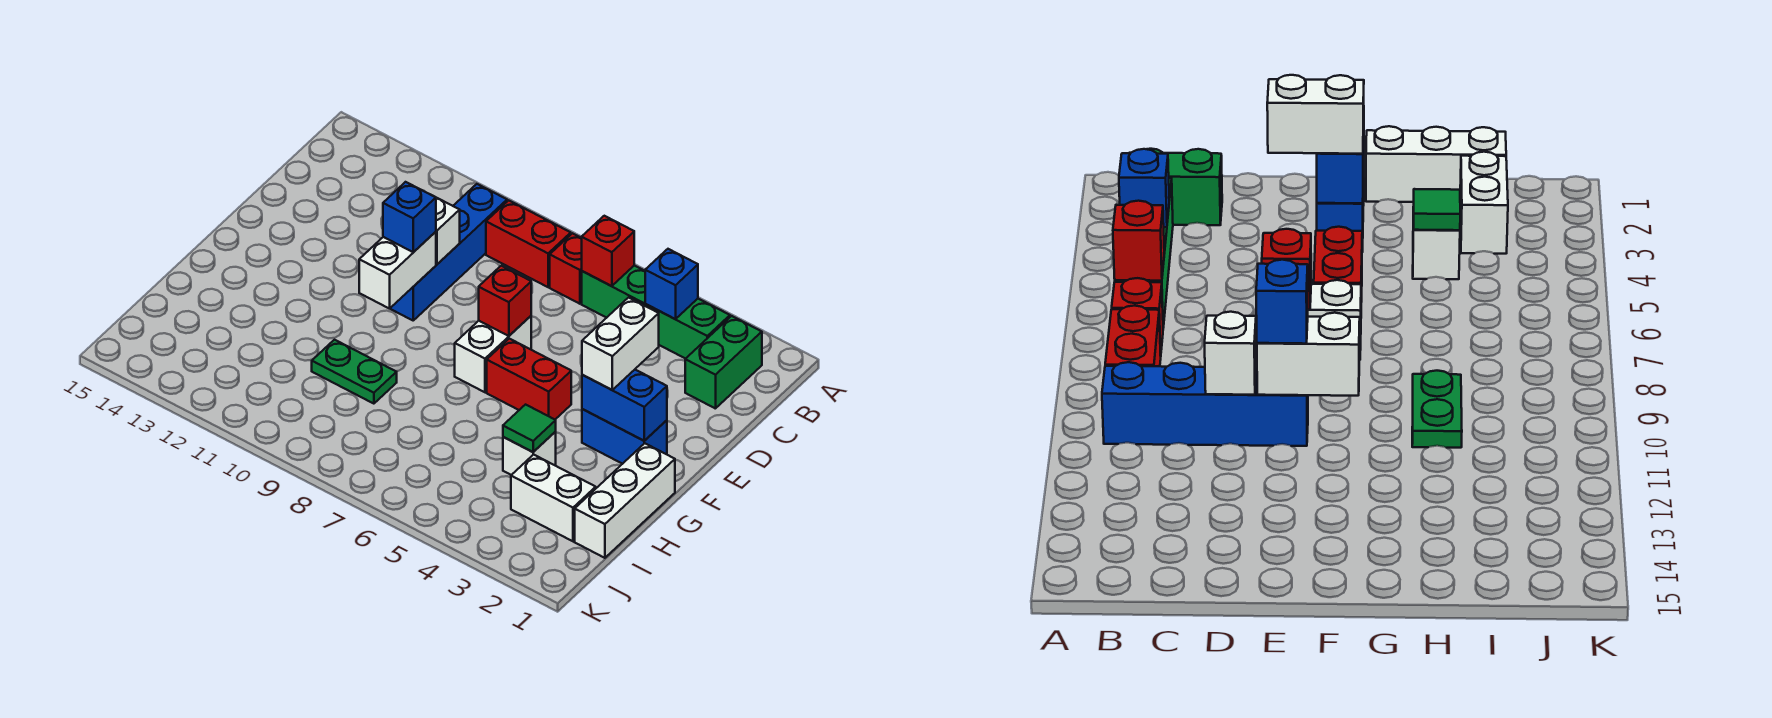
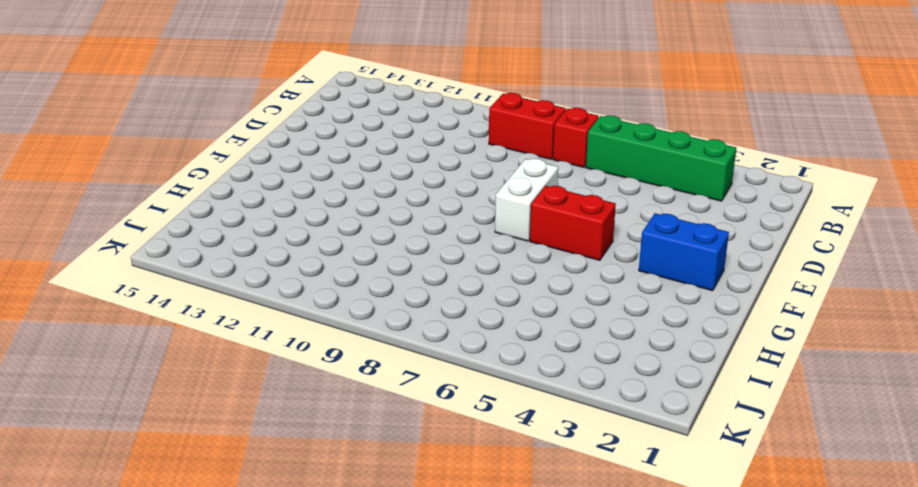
none -> green brick B2:C2 level 1
none -> blue brick B10:E10 level 1
none -> white brick G1:I1 level 1

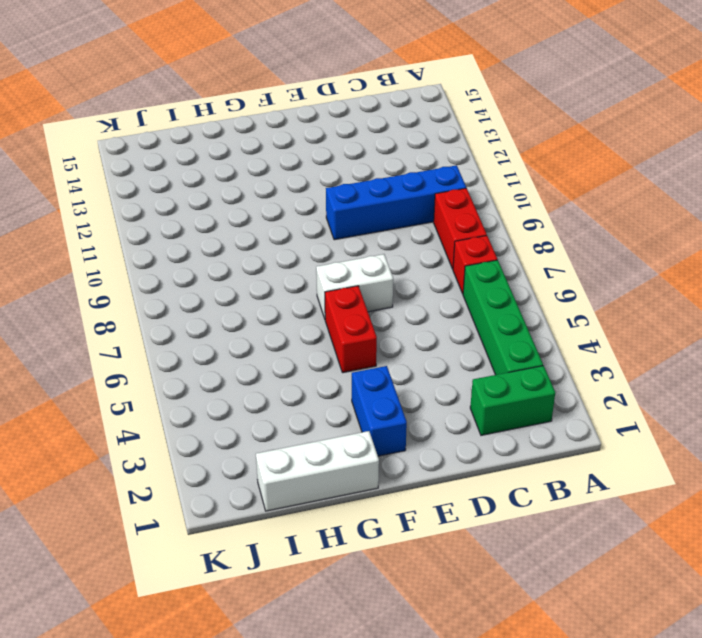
none -> white brick H4 level 1
none -> green plate H9:H10 level 1
none -> white brick I2:I3 level 1

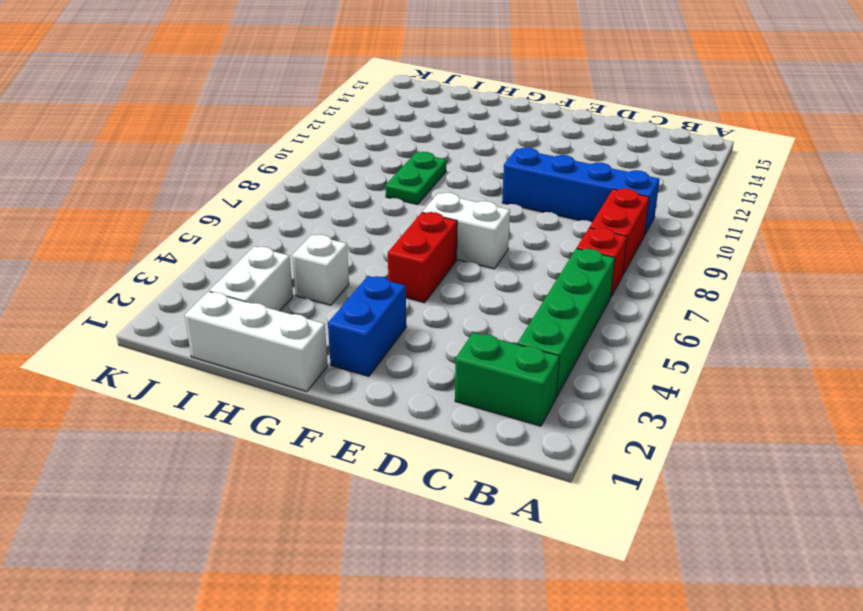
none -> blue brick B4 level 2
none -> red brick B6 level 2
none -> white brick D10 level 2

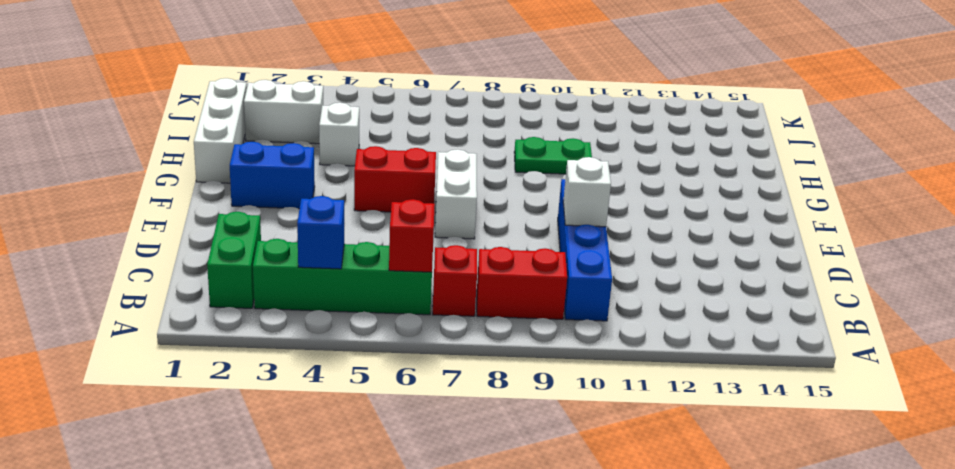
none -> red brick E7 level 2
none -> white brick E10:F10 level 2
none -> blue brick F2:F3 level 2

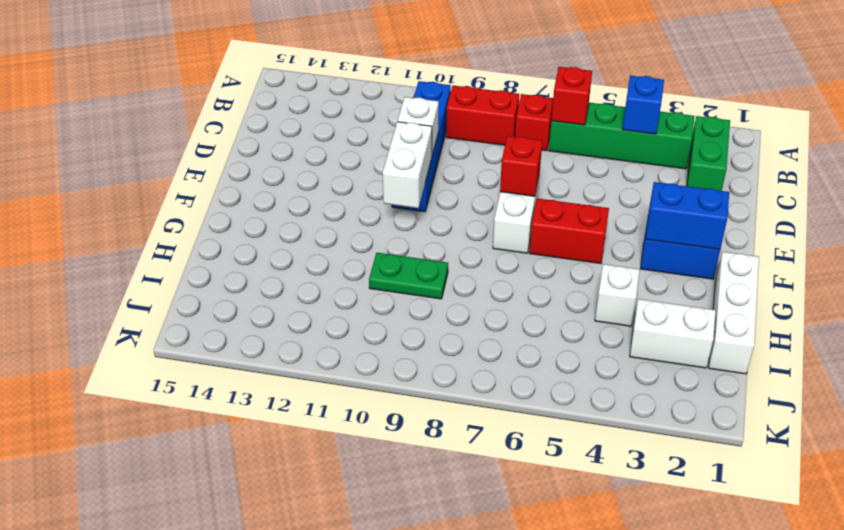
none -> green tile H4 level 2
none -> white brick E3:F3 level 3
none -> blue brick E10 level 3

